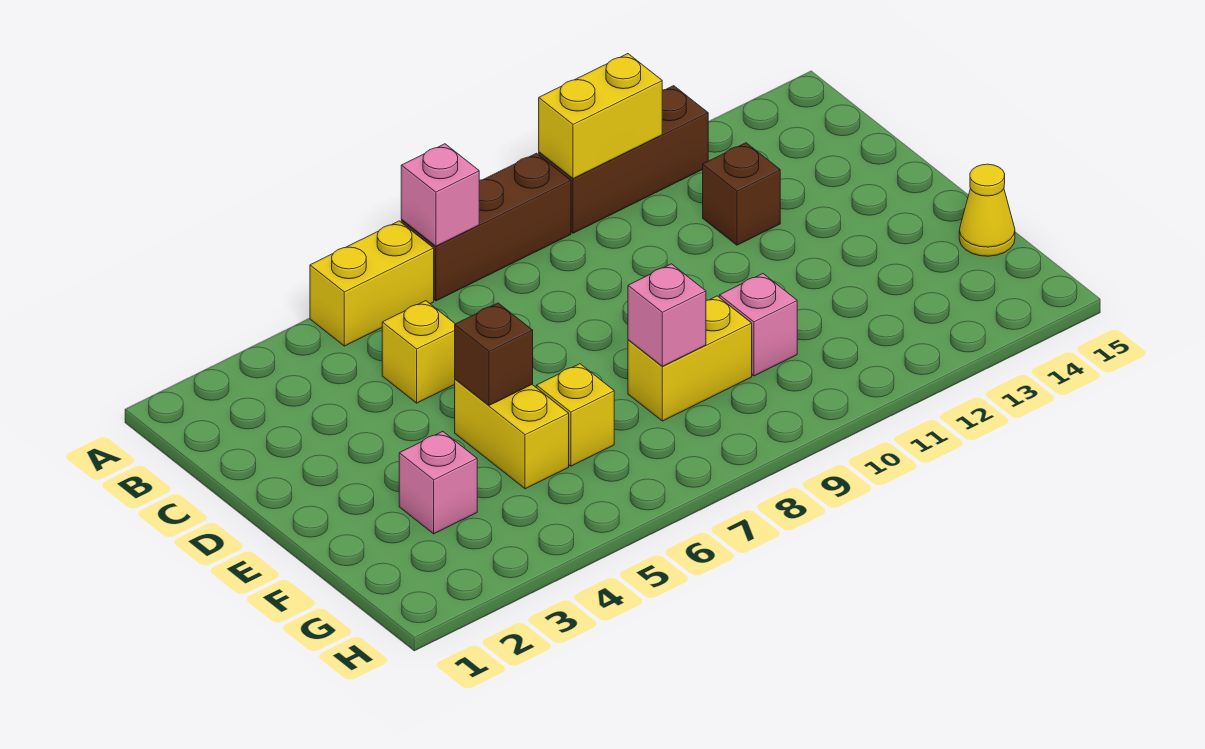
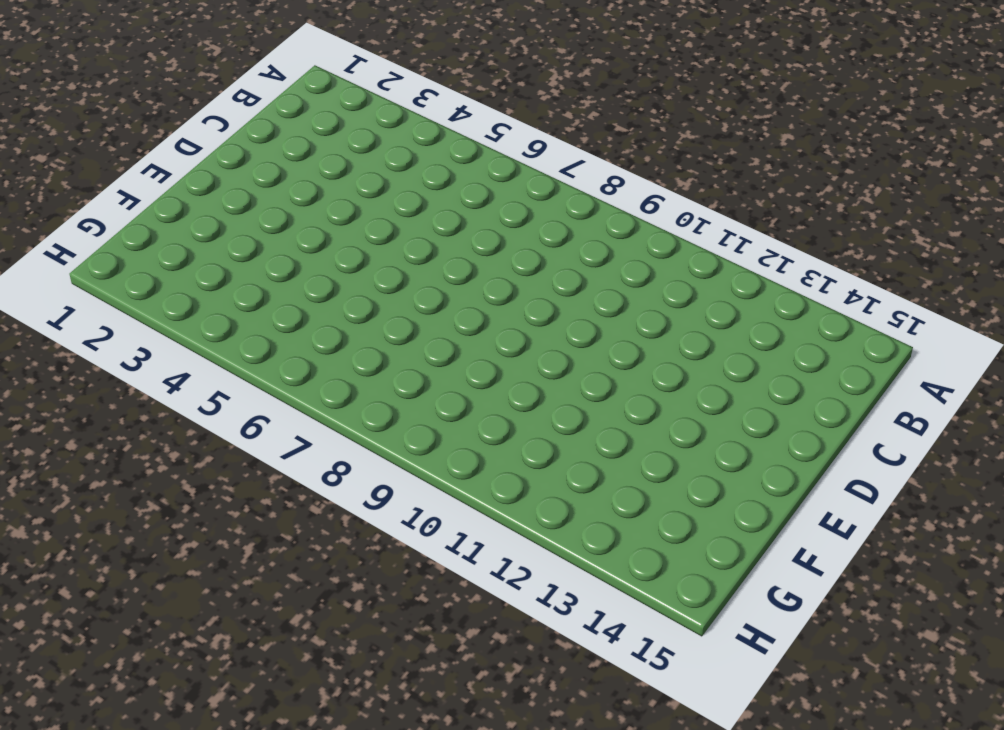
none -> yellow brick A5:A6 level 1
none -> brown brick A7:A9 level 1
none -> brown brick A10:A12 level 1

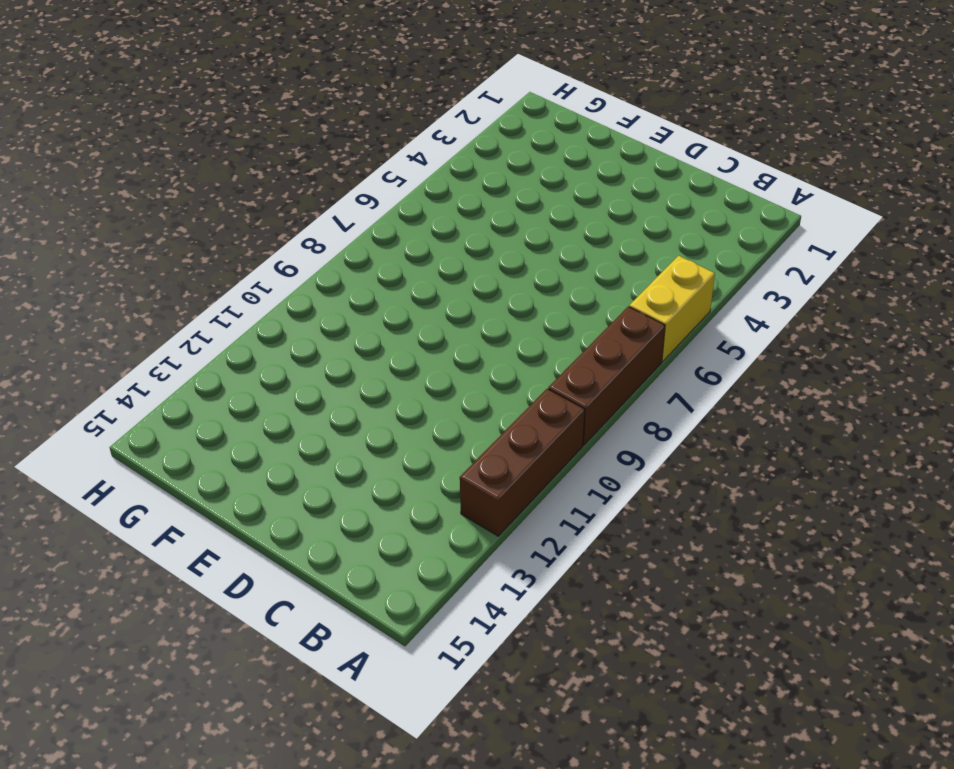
none -> yellow brick C5 level 1
none -> brown brick C12 level 1
none -> yellow brick E5:F5 level 1

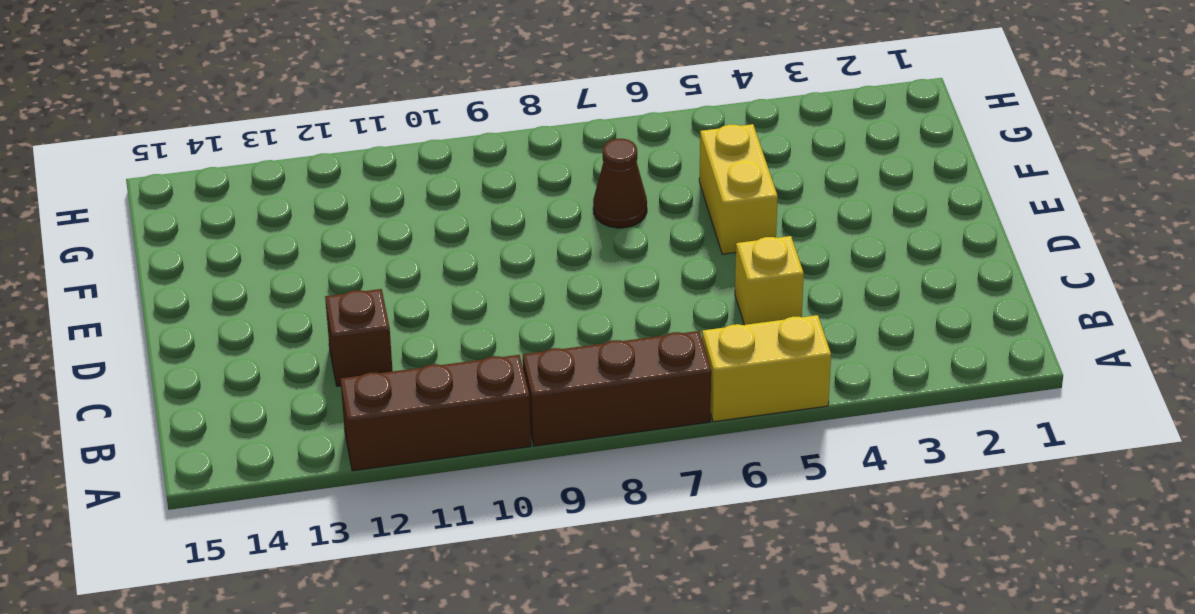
brown cone F7 level 1 -> none
none -> pink brick F3 level 1
none -> yellow brick F6 level 1
none -> yellow brick F8:F9 level 1

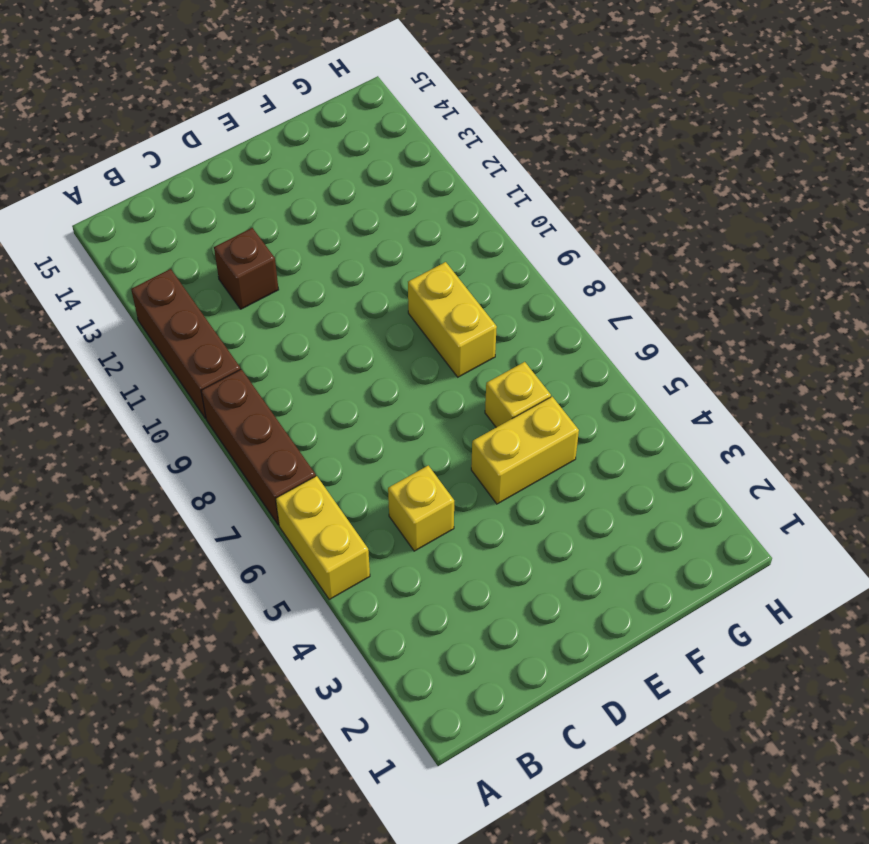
none -> pink brick F3 level 1
none -> pink brick F10 level 1
none -> yellow cone F15 level 1

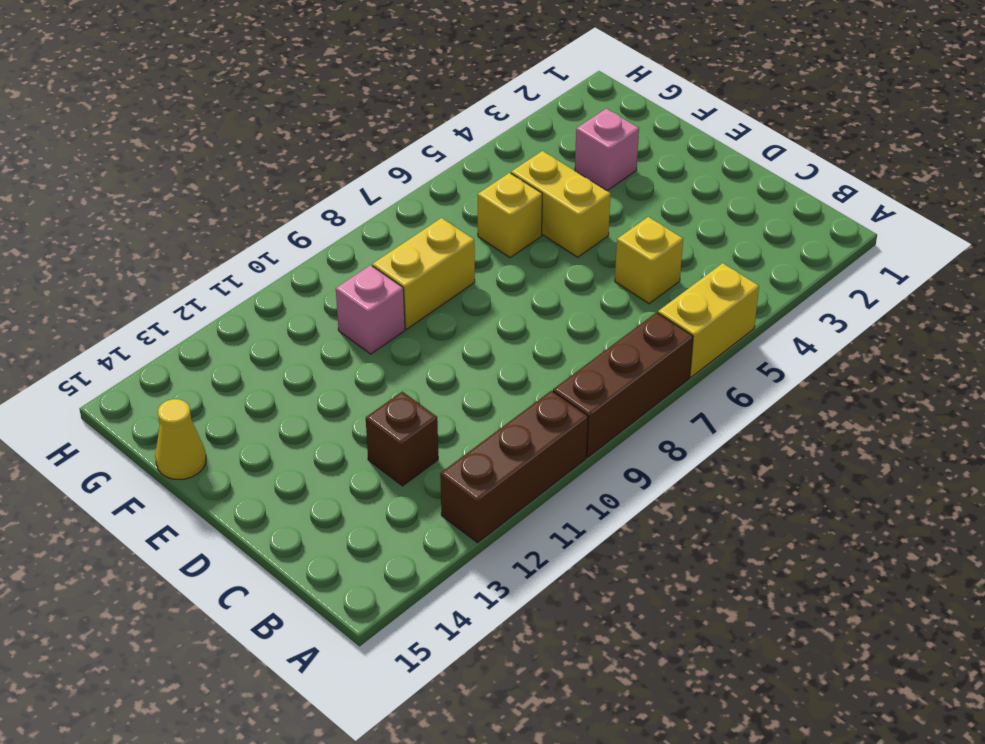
none -> pink brick A7 level 2
none -> yellow brick A10:A11 level 2
none -> brown brick E5 level 2

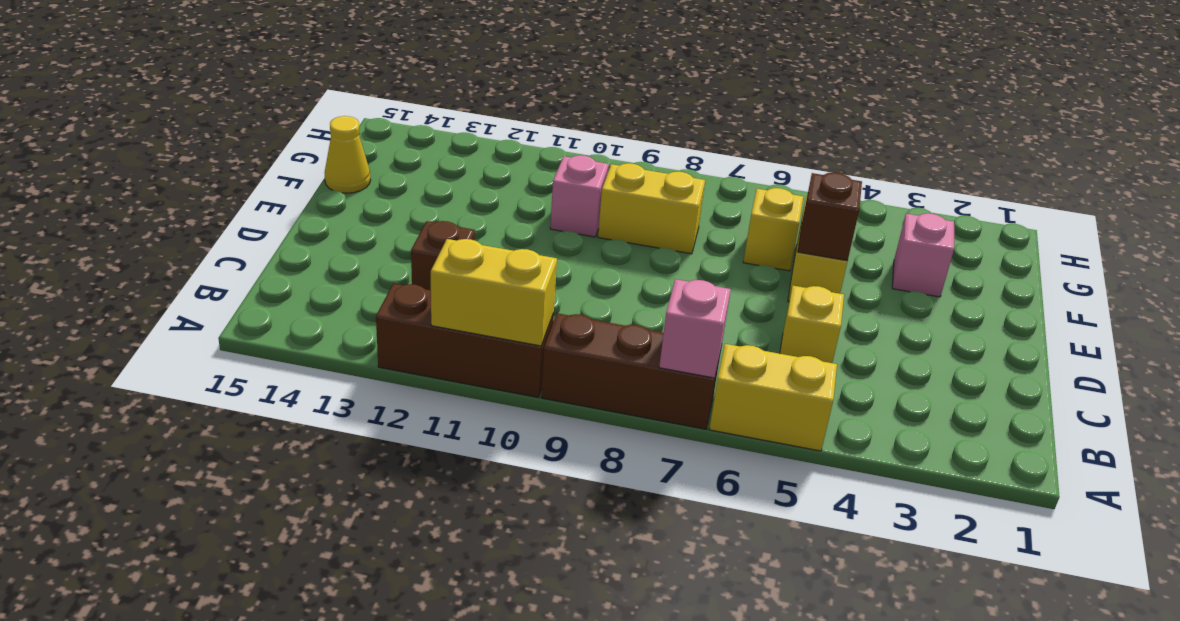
none -> pink brick F8 level 2

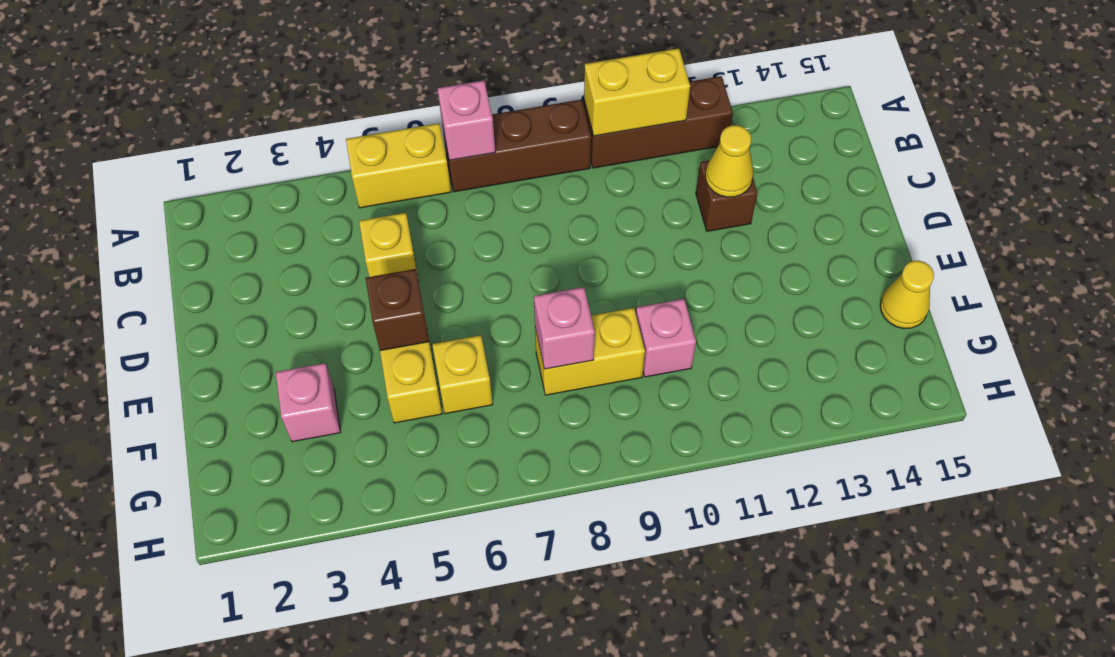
yellow cone C12 level 2 -> none

